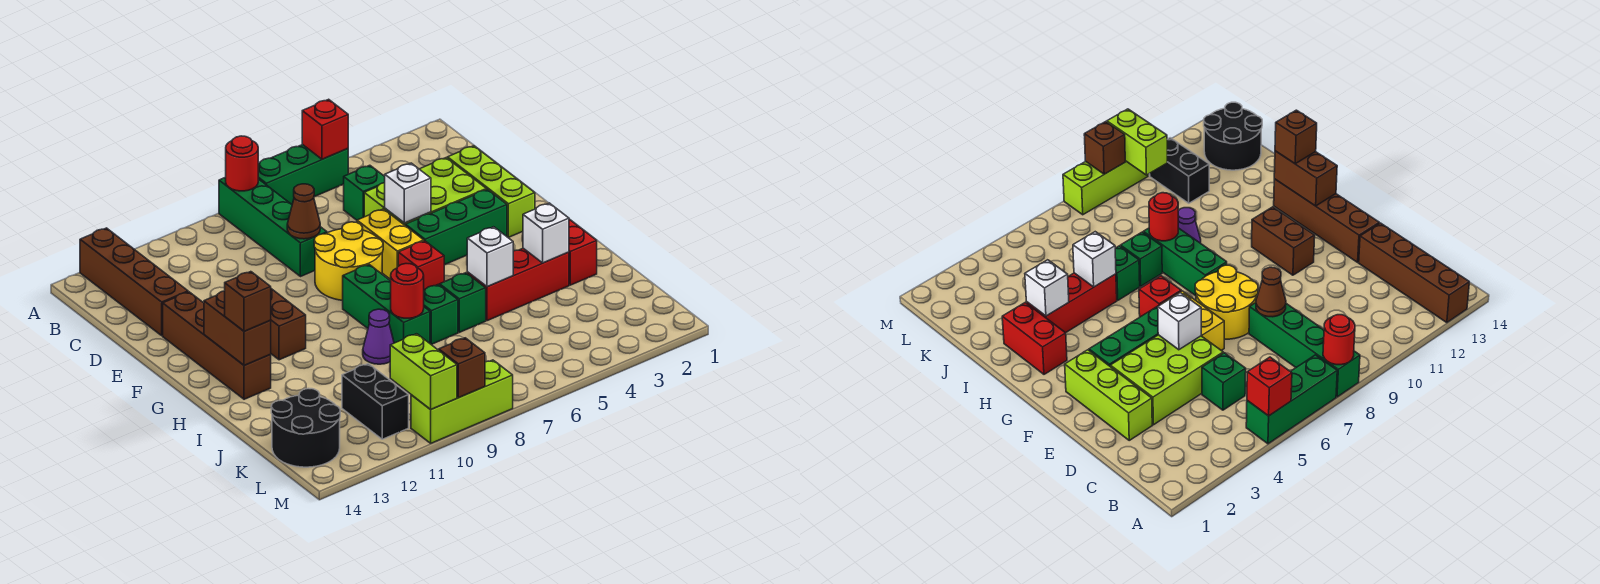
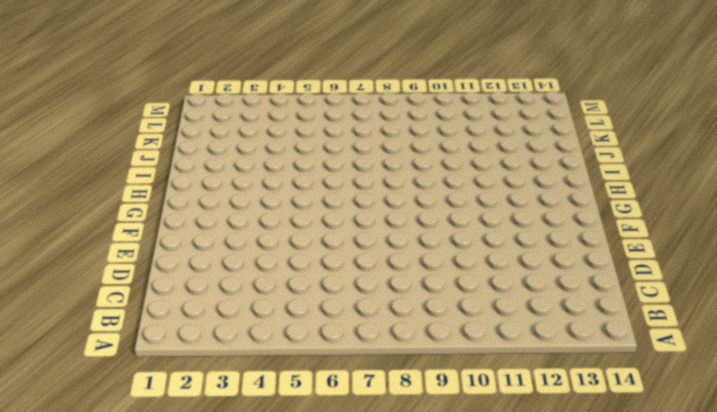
none -> green brick A5:A7 level 1
none -> green brick A8:D8 level 1
none -> brown brick A13:D13 level 1
none -> green brick C5 level 1

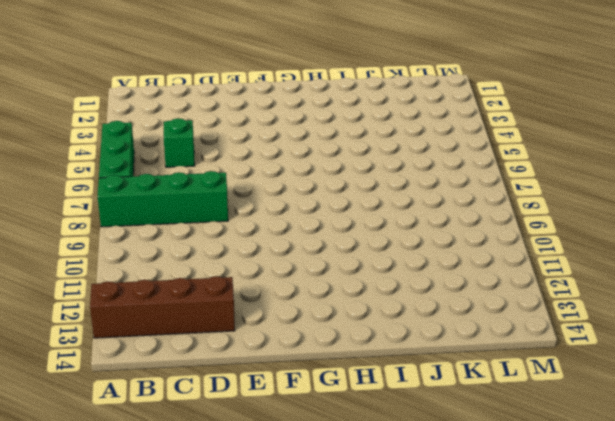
none -> lime brick D2:F2 level 1
none -> lime brick D3:E5 level 1
none -> yellow brick E6:F6 level 1
none -> yellow round brick E7:F8 level 1

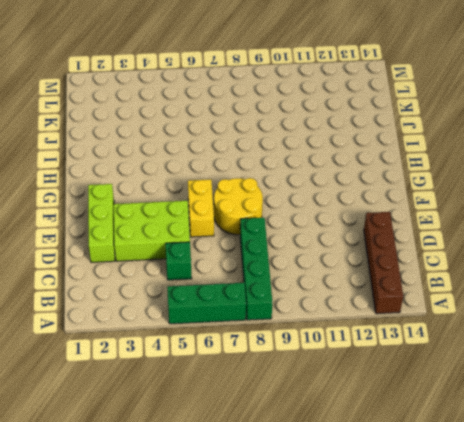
none -> brown brick E13:H13 level 1
none -> green brick F3:F5 level 1
none -> brown brick F11:G11 level 1
none -> red brick G6 level 1

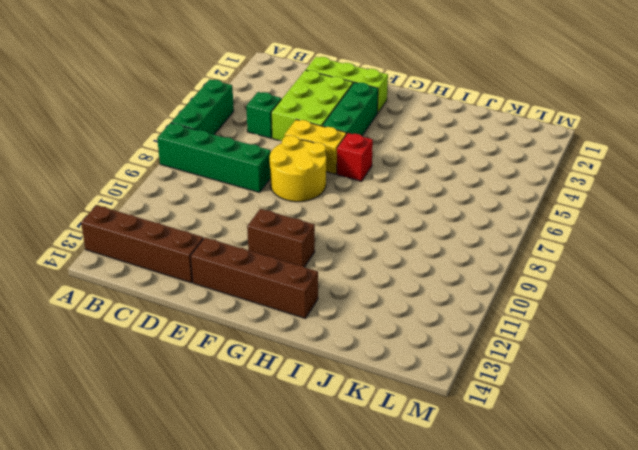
none -> green brick G8:I8 level 1
none -> red brick H2:I2 level 1
none -> red brick I3:I5 level 1
none -> green brick I6 level 1

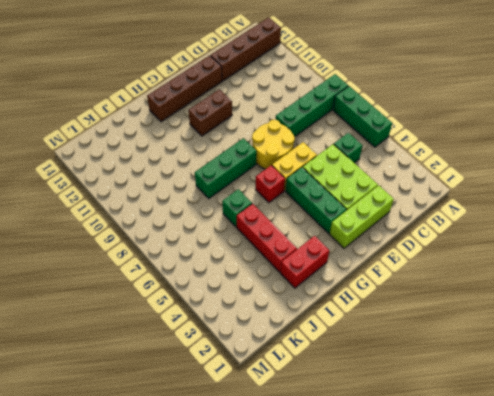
none -> green brick I7 level 1
none -> purple cone I9 level 1
none -> black brick K11:L11 level 1
none -> black round brick K13:L14 level 1

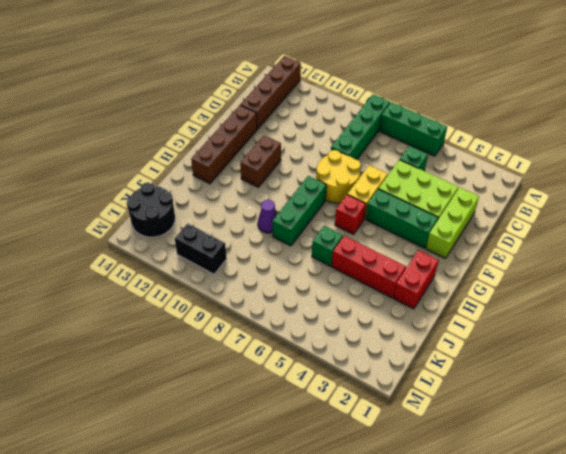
black brick L10:L11 level 1 -> black brick K11:L11 level 1
none -> green brick I7 level 1
none -> lime brick M8:M10 level 1
none -> red brick A5 level 2
none -> red round brick A8 level 2

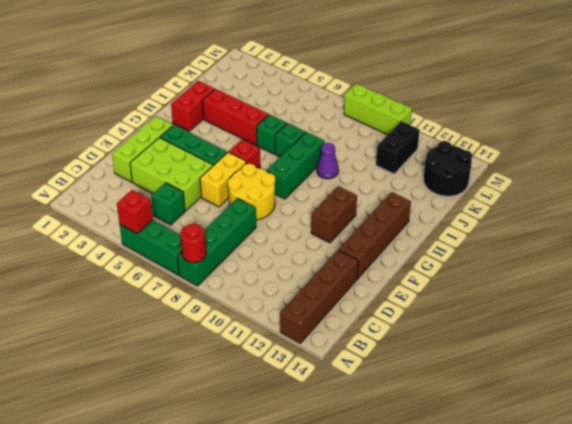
none -> brown cone D8 level 2
none -> white brick E5 level 2
none -> brown brick G13:H13 level 2
none -> white brick I3 level 2

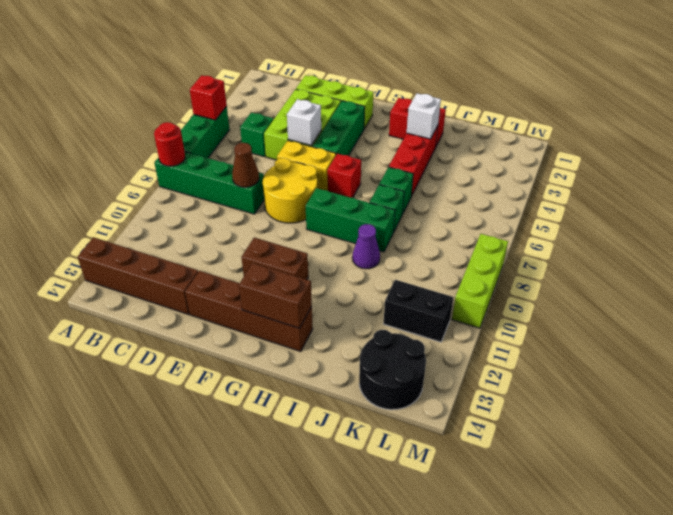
none -> white brick I5 level 2
none -> red round brick I8 level 2
none -> lime brick L10:M10 level 2
none -> brown brick M9 level 2

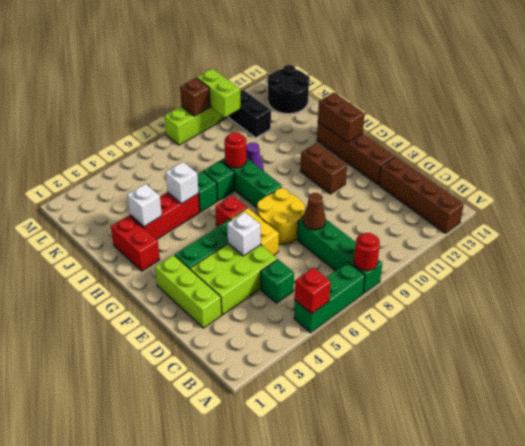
none -> brown brick H13 level 3

